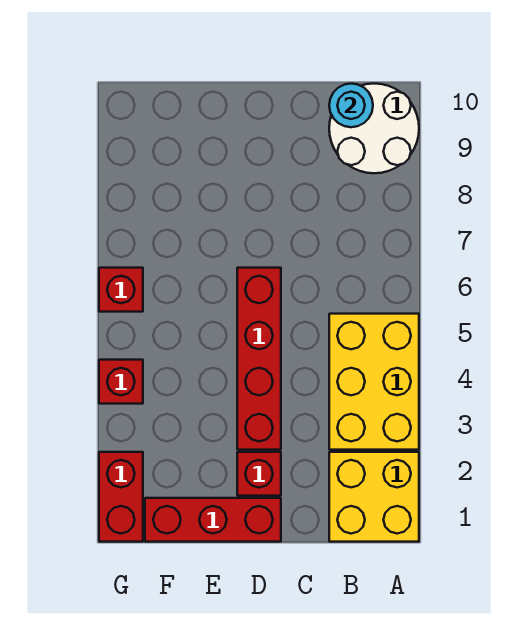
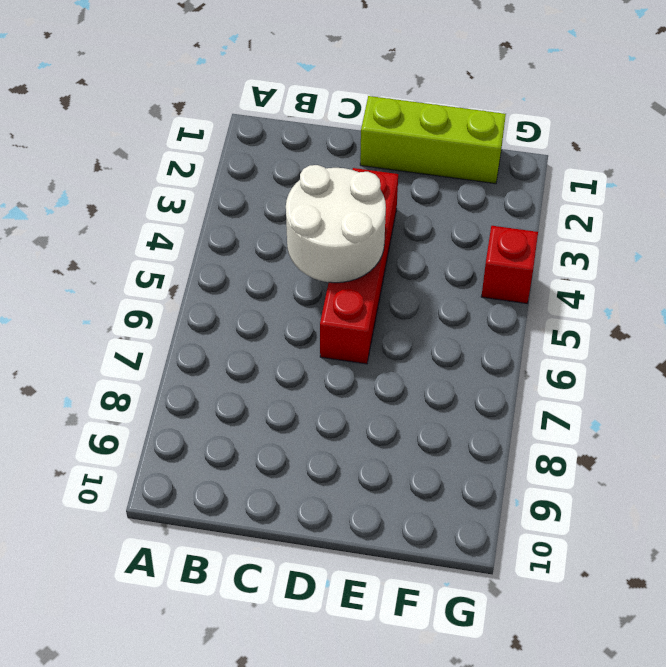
white round brick C4:D5 level 2 -> white round brick A9:B10 level 1
lime brick D1:F1 level 1 -> red brick D1:F1 level 1
none -> yellow brick A1:B2 level 1
none -> yellow brick A3:B5 level 1

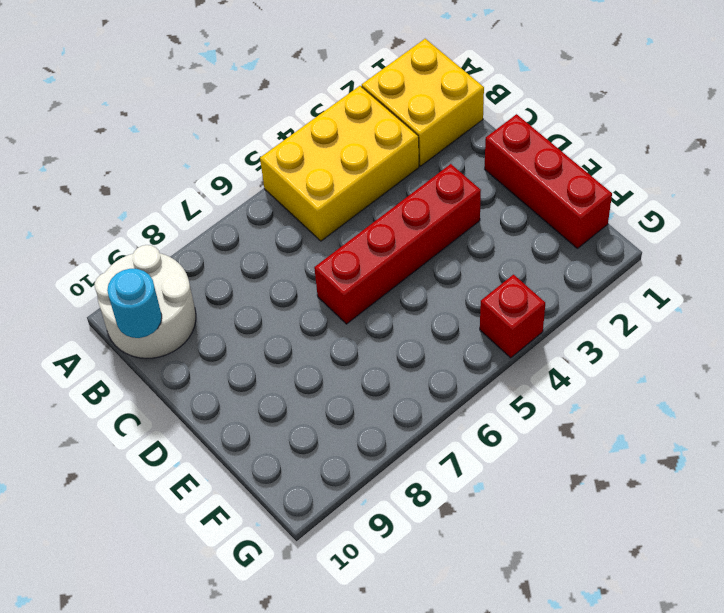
none -> red brick D2 level 1
none -> red brick G1:G2 level 1

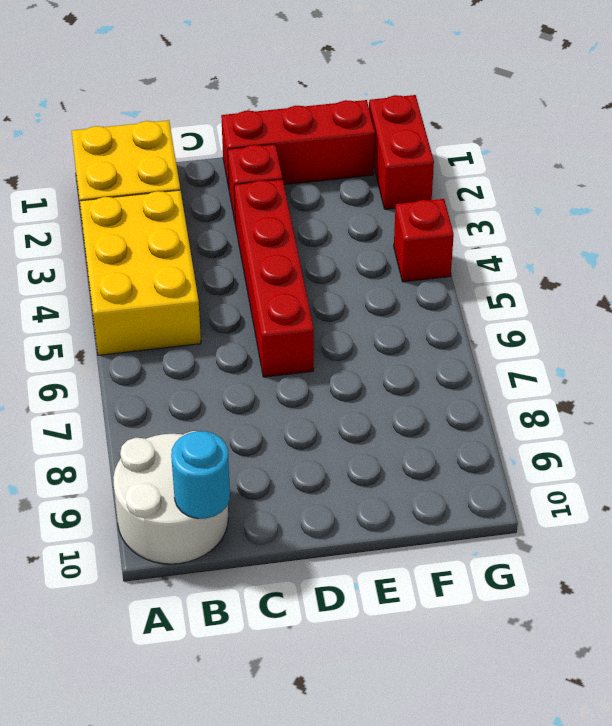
none -> red brick G6 level 1

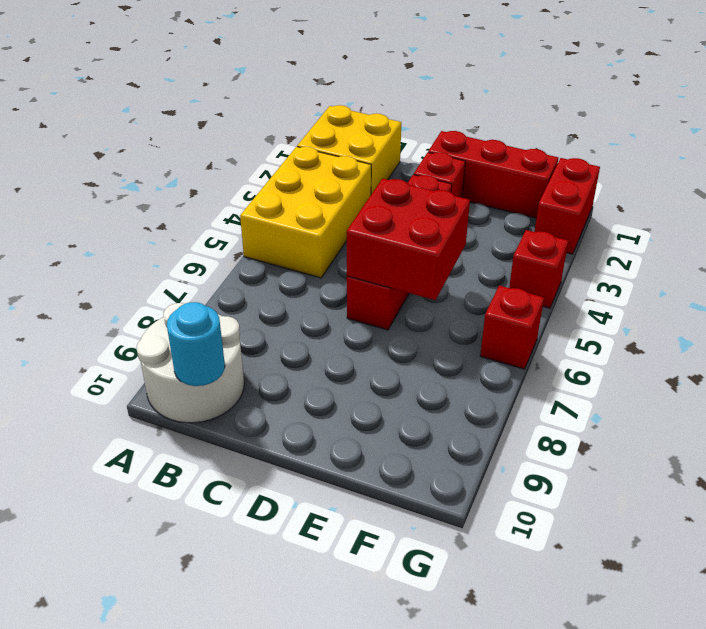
red brick D5:E6 level 2 -> none

